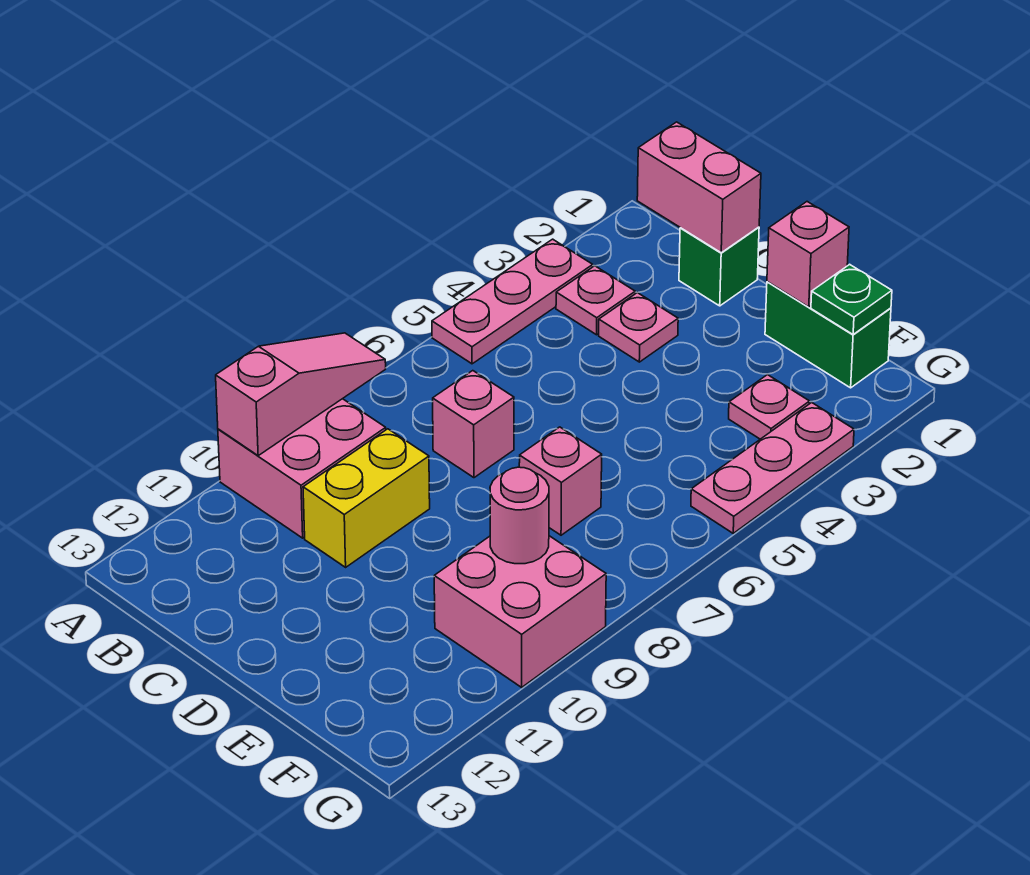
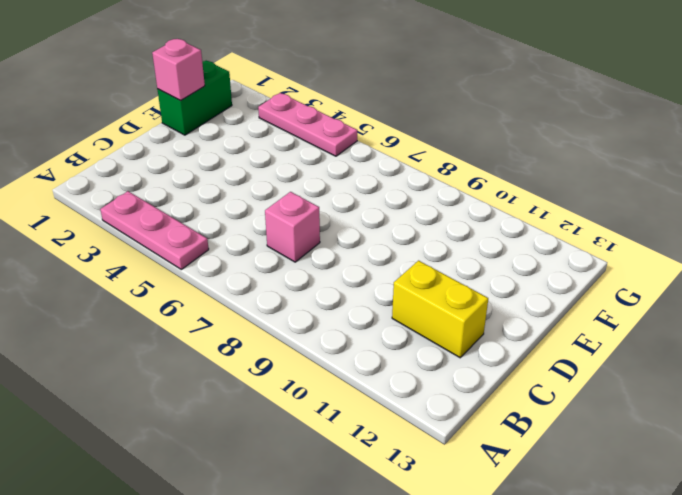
yellow brick C11:C12 level 1 -> yellow brick C9:C10 level 1
none -> pink brick A9:B10 level 1
none -> pink plate B3 level 1
none -> green brick C1 level 1

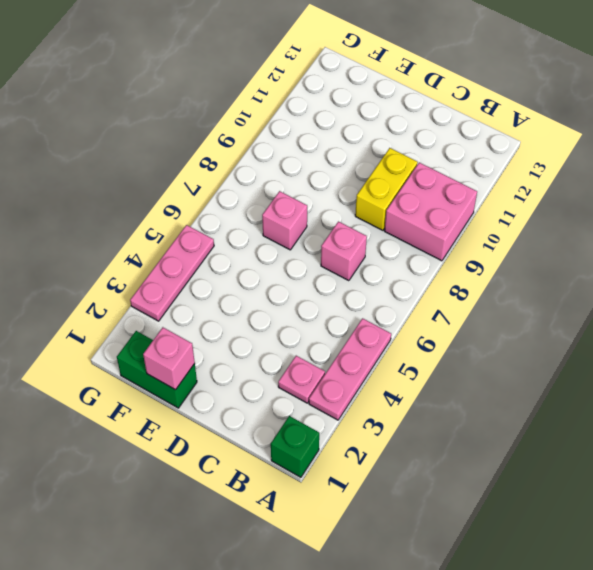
green brick A1 level 1 -> green brick C1 level 1
none -> pink plate C3 level 1
none -> pink plate F3 level 1
none -> pink brick F9:G10 level 1

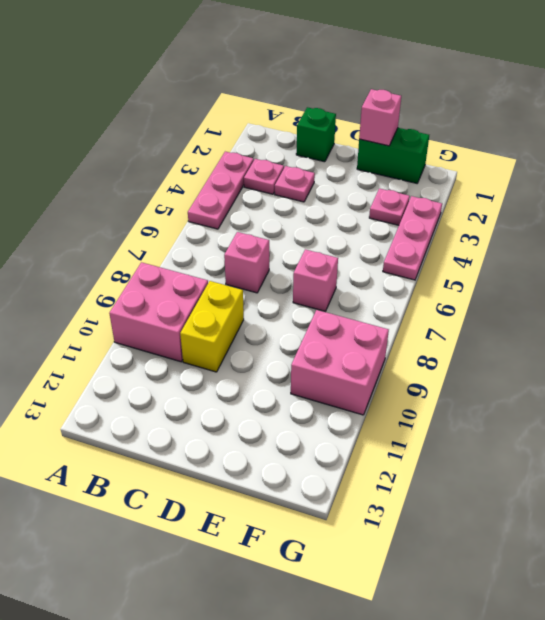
none -> pink slope A8:A10 level 2 top 10
none -> pink brick B1:C1 level 2
none -> green plate F1 level 2

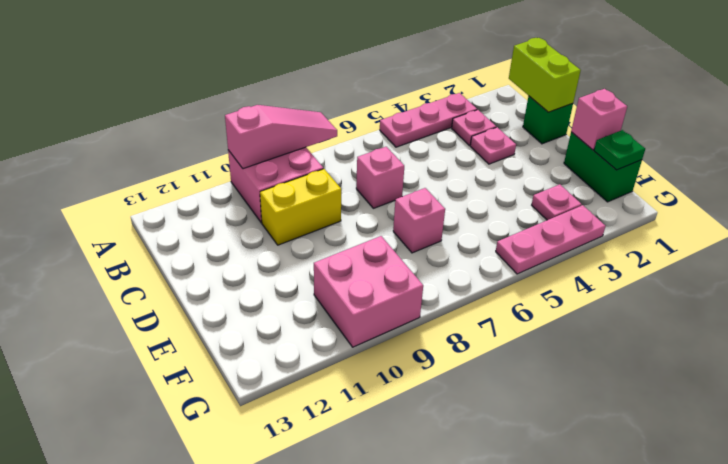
lime brick B1:C1 level 2 -> pink brick B1:C1 level 2
none -> pink round brick F9 level 2

